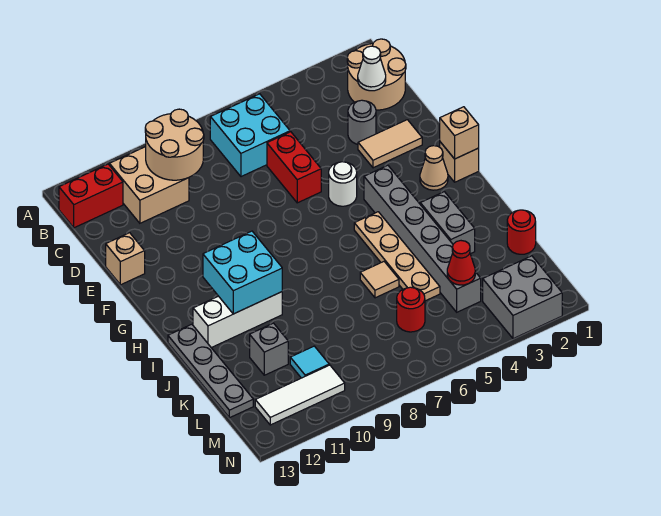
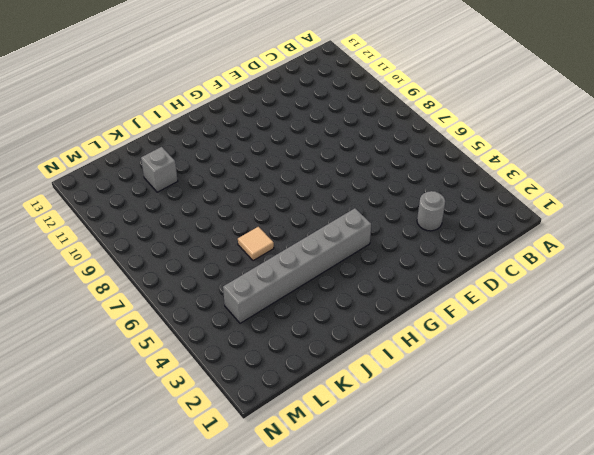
none -> tan round brick B1:C2 level 1
none -> cyan brick B6:C7 level 1
none -> tan brick B10:C11 level 1

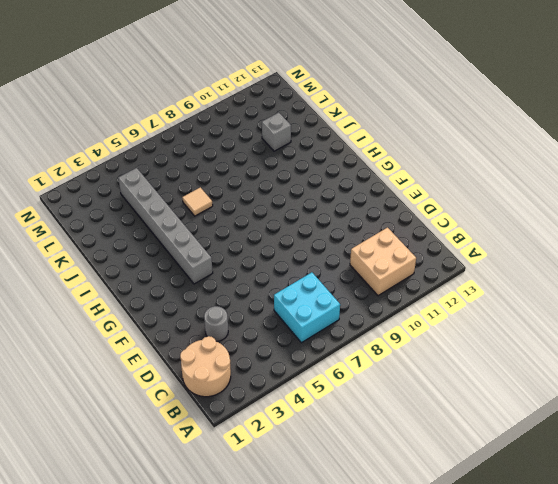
none -> red brick B12:B13 level 1
none -> red brick D6:E6 level 1
none -> tan tile E2:E3 level 1

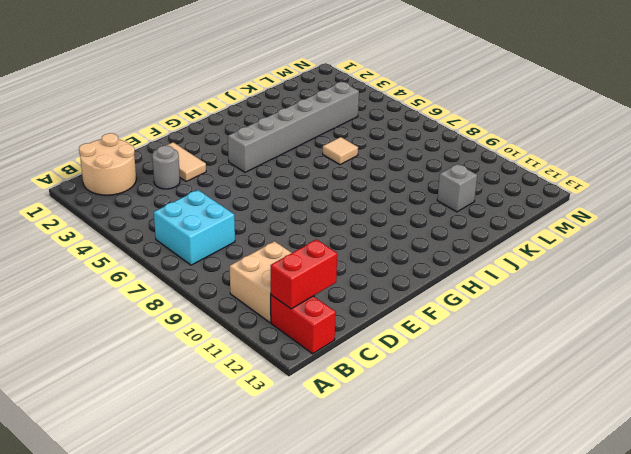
red brick B12:C12 level 2 -> red brick D6:E6 level 1
none -> tan brick E13 level 1
none -> white round brick F5 level 1
none -> tan brick G1 level 1

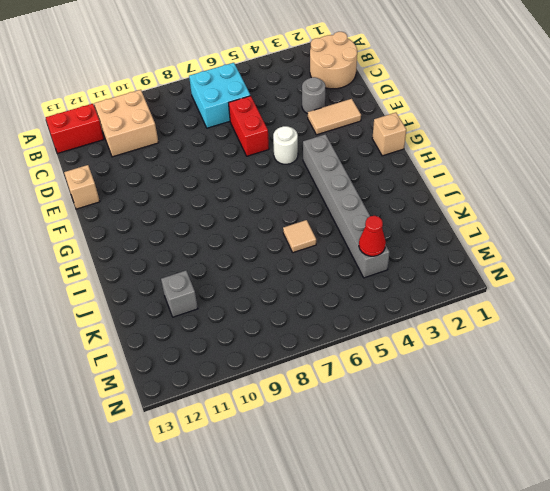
none -> tan cone G2 level 1
none -> tan plate H5:K5 level 1
none -> grey brick I3:J3 level 1

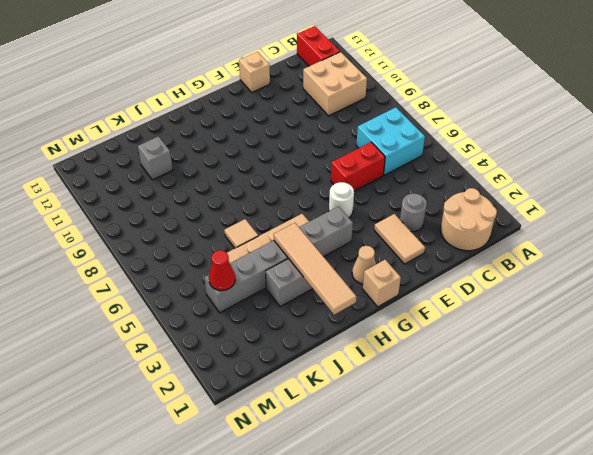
tan tile I1:I4 level 2 -> none
none -> white brick I10:I12 level 1
none -> grey plate I13:L13 level 1
none -> red round brick K1 level 1

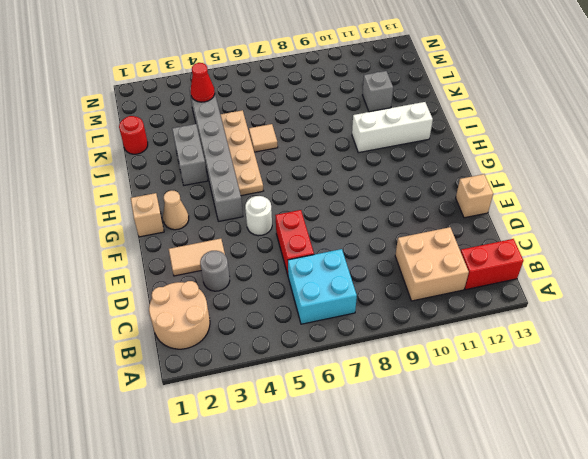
none -> grey plate I13:L13 level 1
none -> red round brick L6 level 1
none -> cyan tile L10 level 1

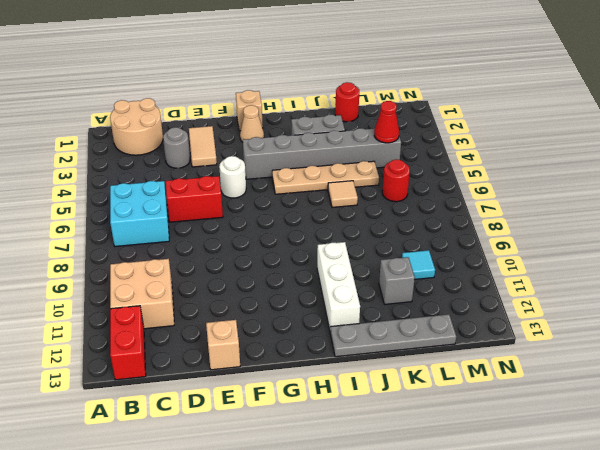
none -> grey brick M2:N3 level 1
none -> white tile M10:M12 level 1
none -> tan round brick B9:C10 level 2

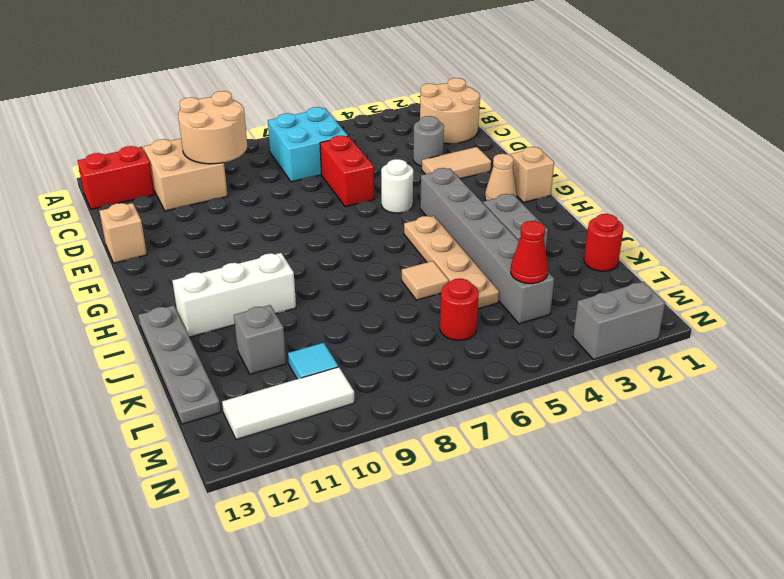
grey brick N2:N3 level 1 -> grey brick M2:N3 level 1
none -> white cone C2 level 2
none -> tan brick G1 level 2
none -> cyan brick H10:I11 level 2

